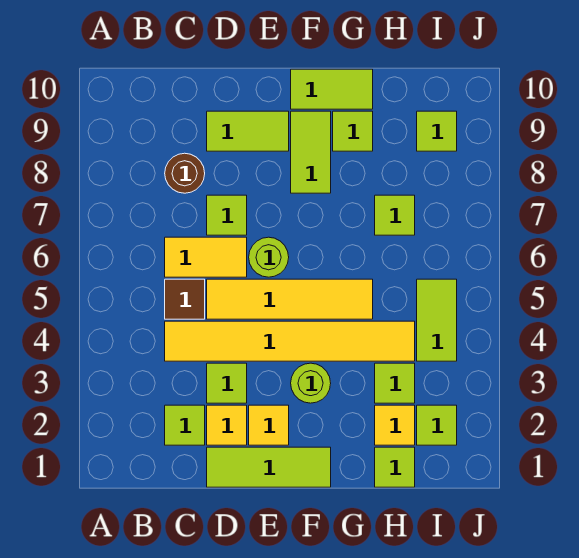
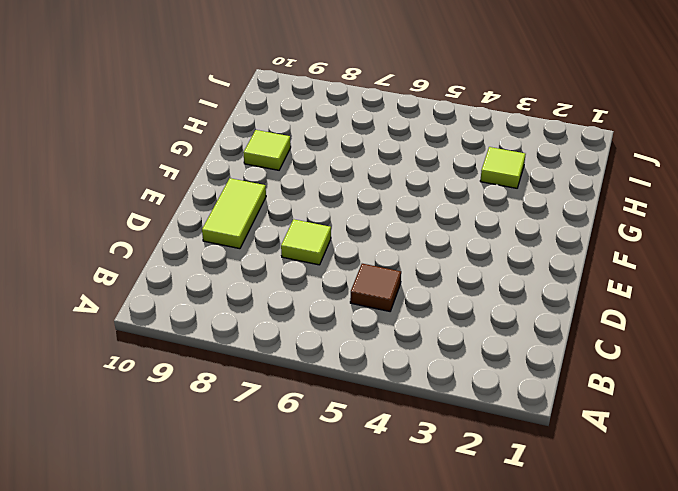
none -> lime tile C2 level 1
none -> yellow tile C4:H4 level 1
none -> yellow tile C6:D6 level 1

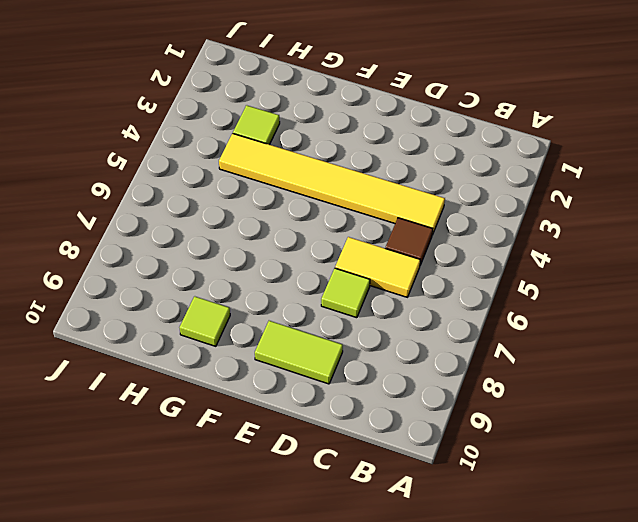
none -> lime tile C2 level 1
none -> brown round brick C8 level 1
none -> lime tile D1:F1 level 1

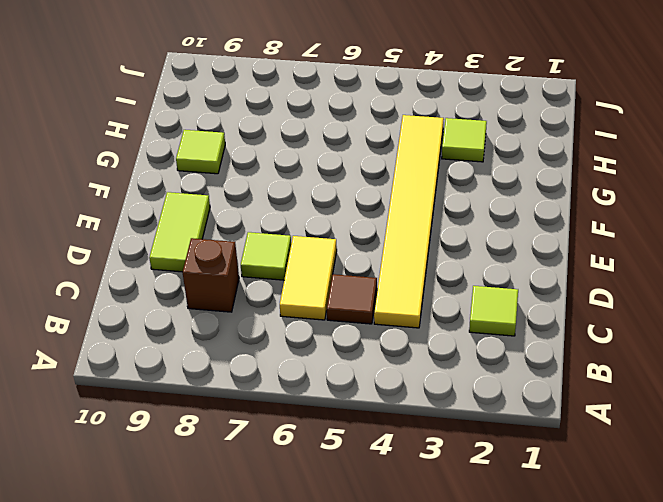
brown brick C8 level 1 -> brown round brick C8 level 1
none -> lime tile D1:F1 level 1
none -> yellow tile D2 level 1
none -> lime tile D3 level 1

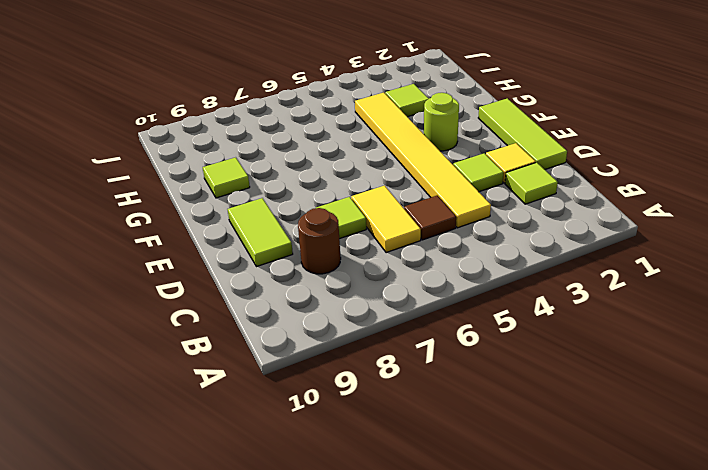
none -> yellow tile D5:G5 level 1
none -> yellow tile E2 level 1
none -> lime round brick E6 level 1

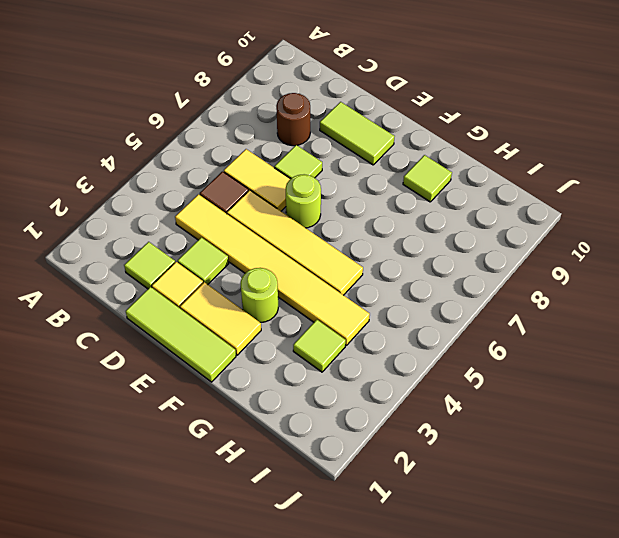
yellow tile E2:F2 level 1 -> yellow tile E2 level 1
none -> lime tile F8:F9 level 1
none -> lime tile F10:G10 level 1
none -> lime tile H1 level 1

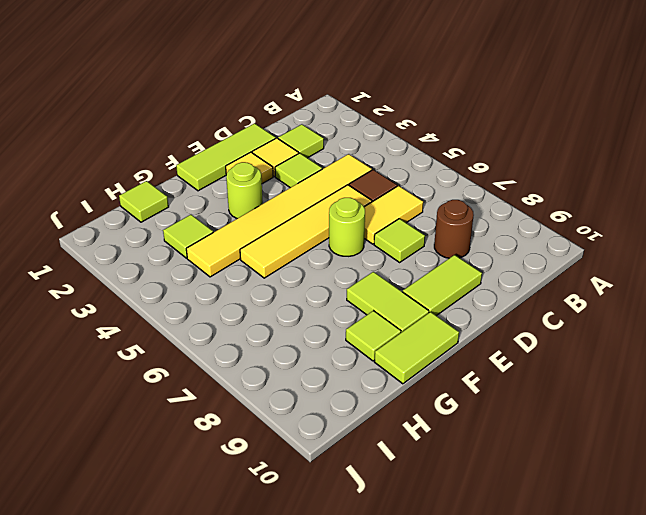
none -> yellow tile H2 level 1
none -> lime tile H7 level 1
none -> lime tile I2 level 1

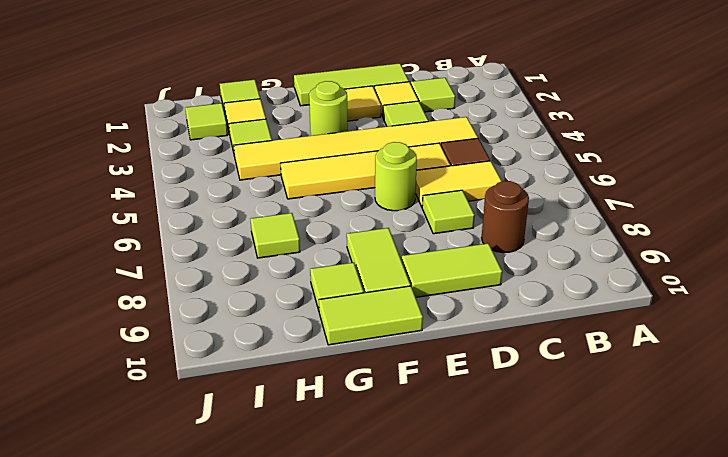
none -> lime tile I4:I5 level 1
none -> lime tile I9 level 1

